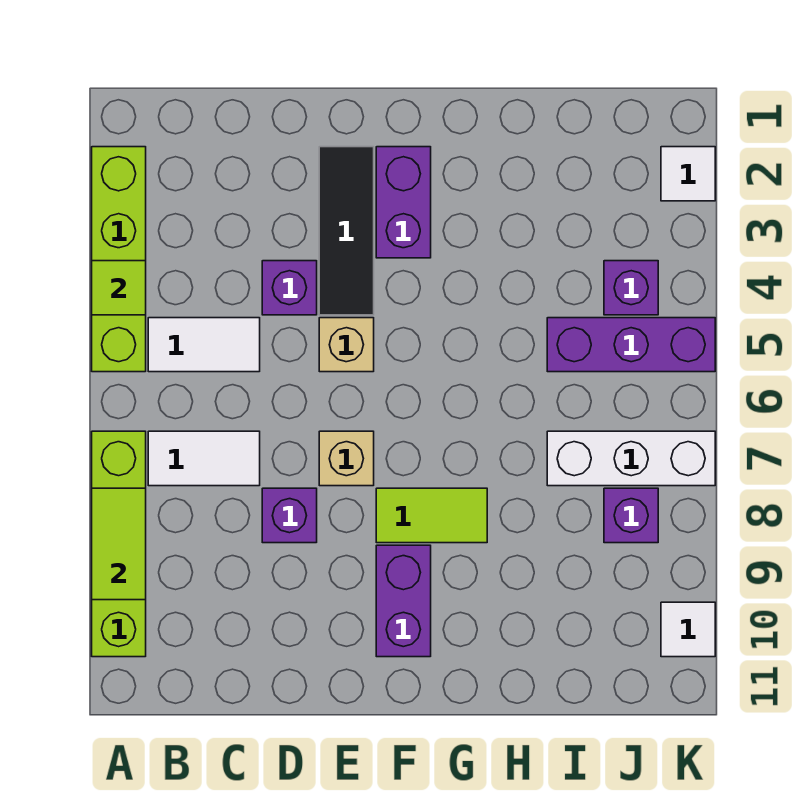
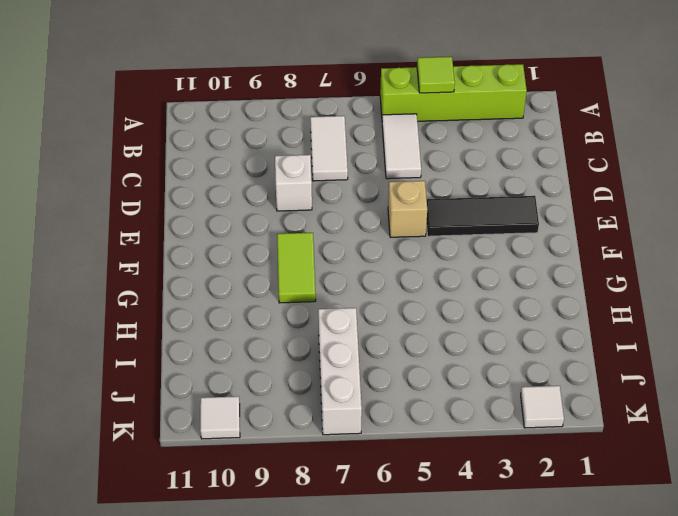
white brick D8 level 1 -> purple brick D8 level 1
none -> lime brick A7:A10 level 1
none -> purple brick D4 level 1
none -> tan brick E7 level 1

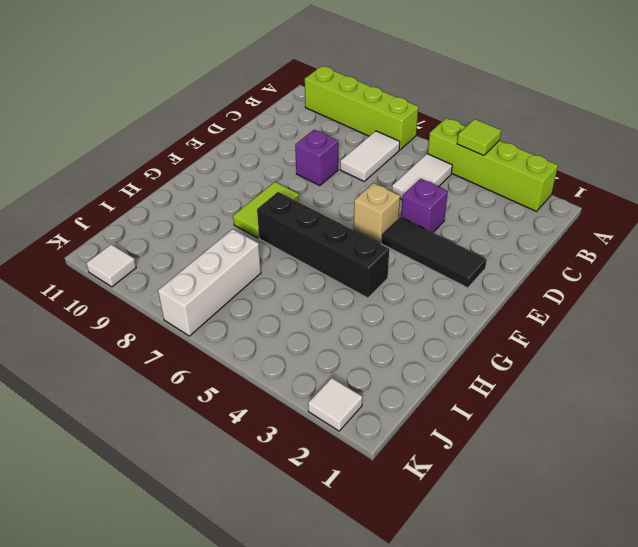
black brick G4:G7 level 1 -> none
none -> tan brick E7 level 1
none -> purple brick F2:F3 level 1
none -> purple brick F9:F10 level 1

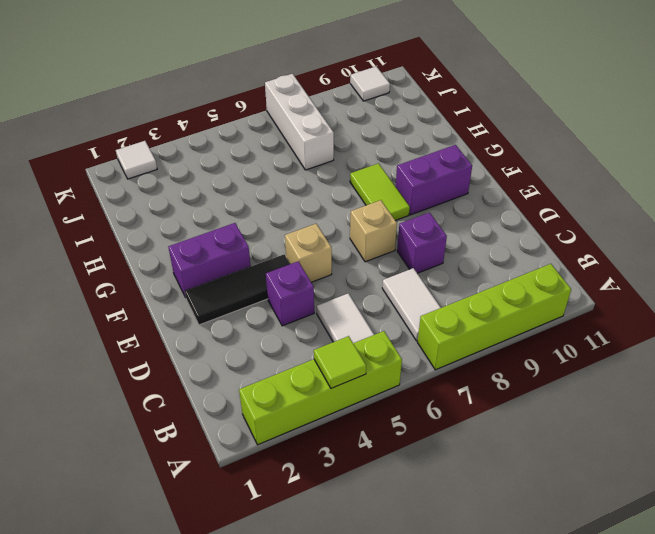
none -> purple brick I5:K5 level 1
none -> purple brick J4 level 1
none -> purple brick J8 level 1

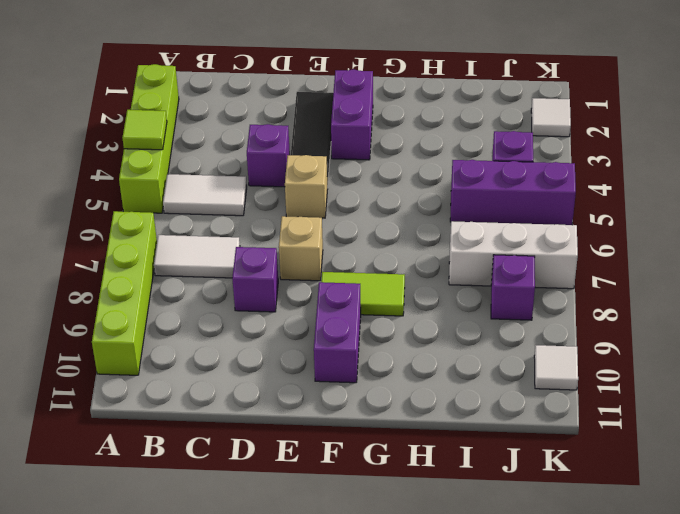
none -> lime tile A8:A9 level 2

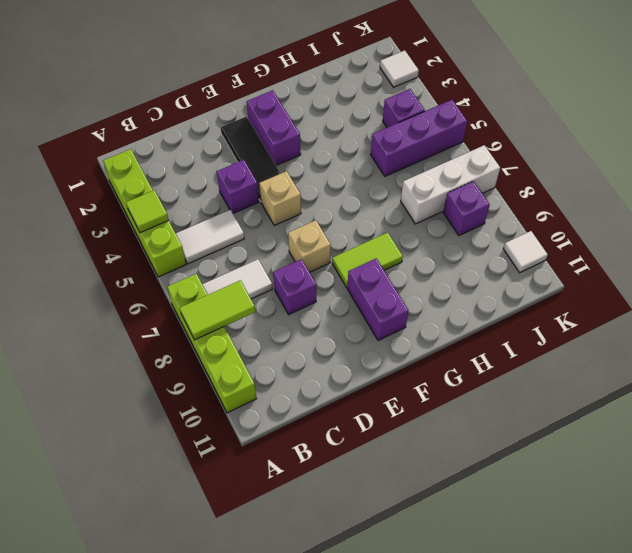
lime tile A8:B8 level 2 -> lime tile A8:A9 level 2

